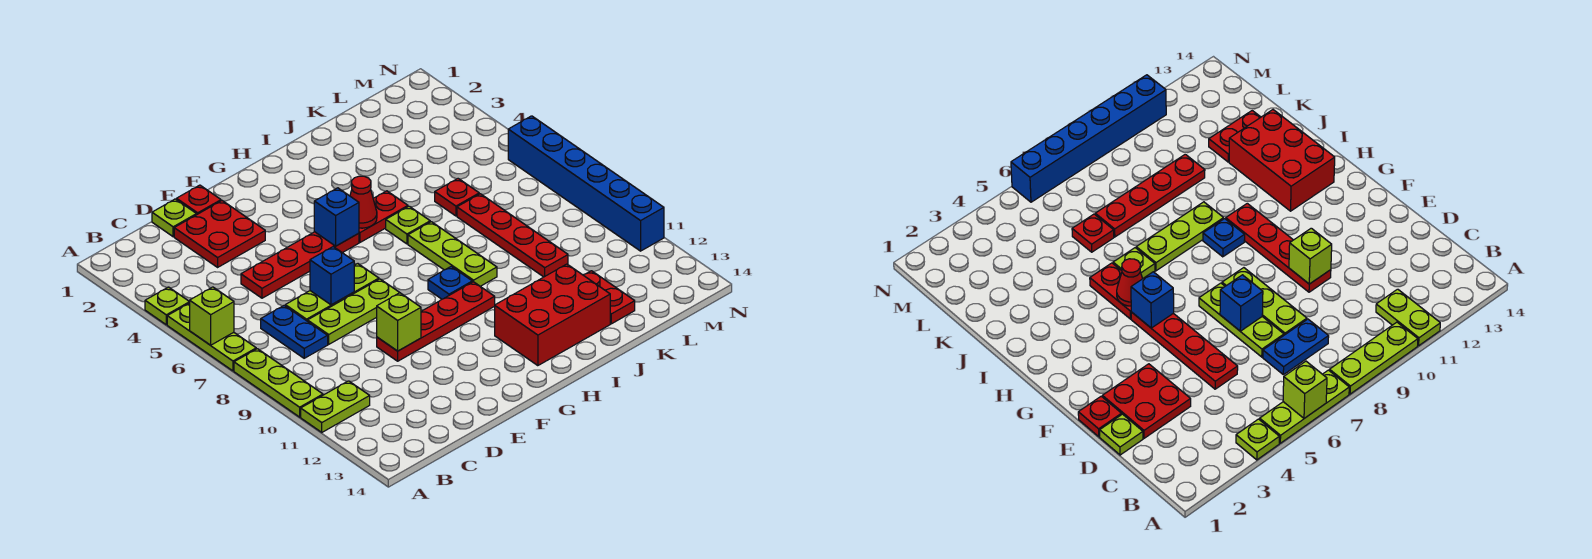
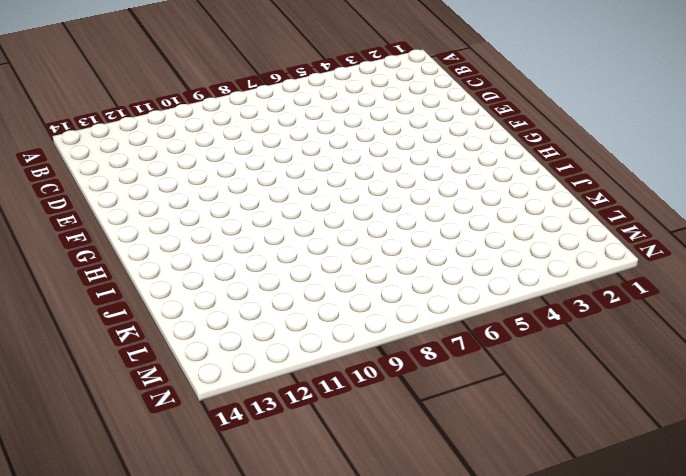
none -> lime plate A4 level 1
none -> lime plate A5:A7 level 1
none -> lime plate A8:A10 level 1

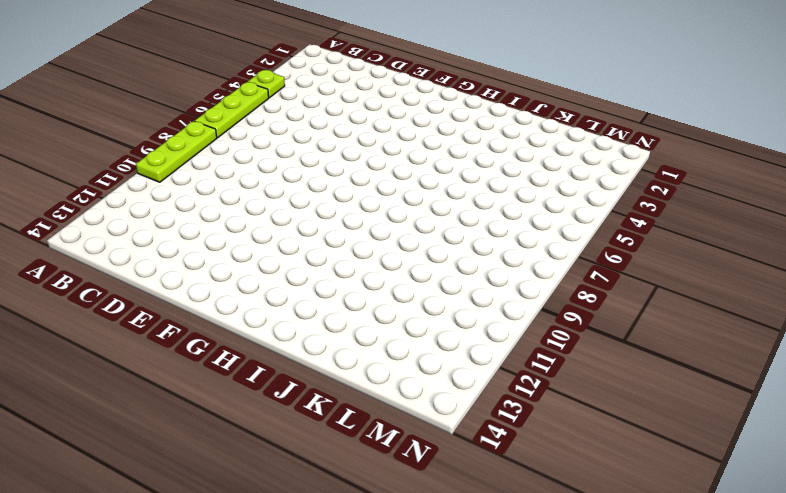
none -> lime plate A11:B11 level 1
none -> blue plate C7:C8 level 1
none -> lime plate D1 level 1

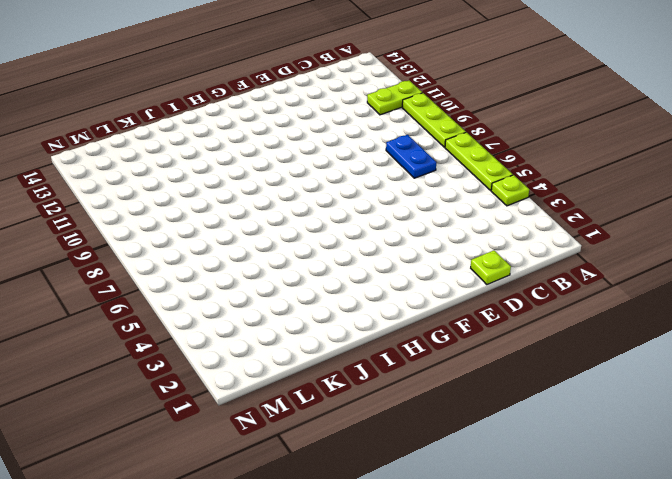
none -> red plate D2:E3 level 1
none -> red plate D5:G5 level 1
none -> lime plate D7:F7 level 1

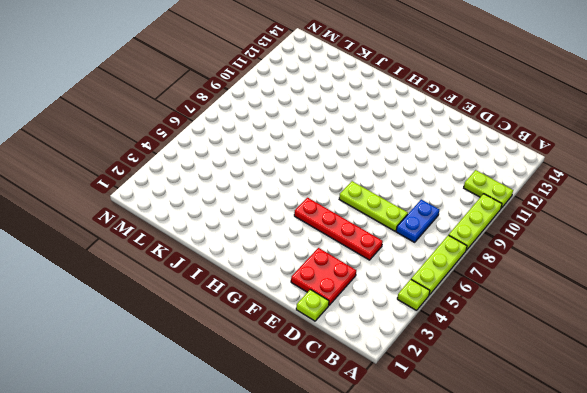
none -> lime plate D8:F8 level 1
none -> red plate E1 level 1
none -> red plate E10:H10 level 1

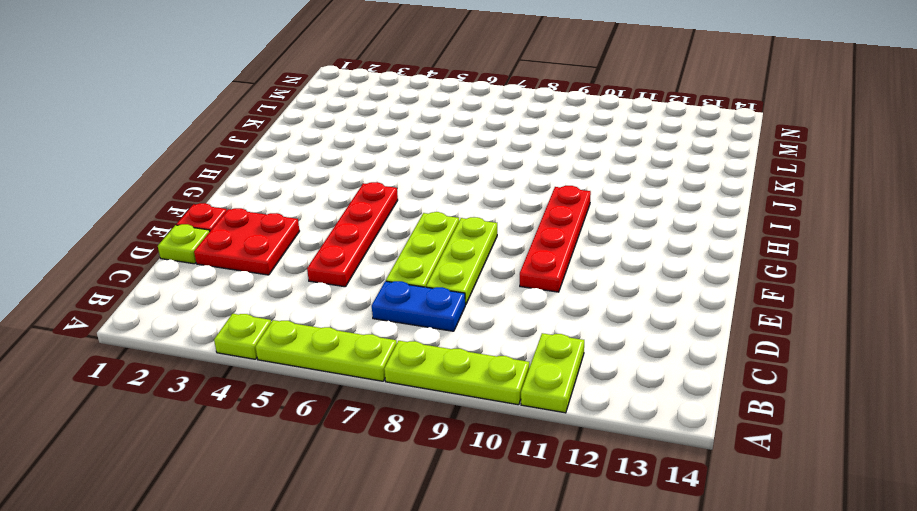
none -> red plate H5:I5 level 1
none -> blue plate H9 level 1
none -> red brick H12:J13 level 1

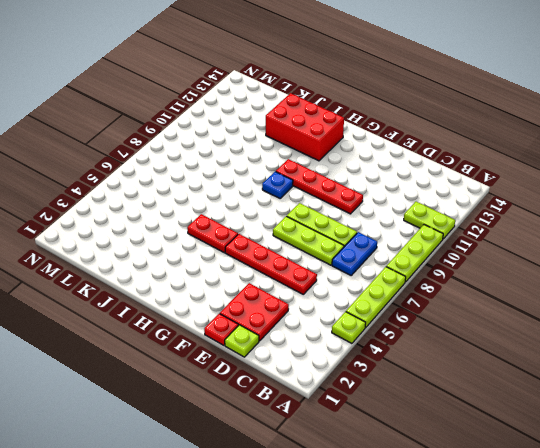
none -> lime plate I6 level 1
none -> lime plate I7:I9 level 1
none -> red plate K6 level 1

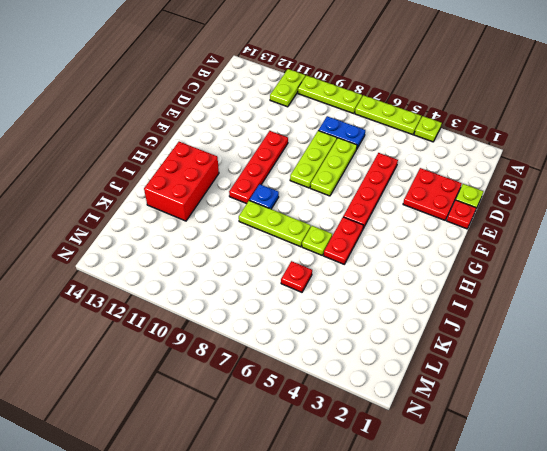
none -> red plate K7:K10 level 1
none -> red plate K12:K13 level 1
none -> blue brick N6:N11 level 1

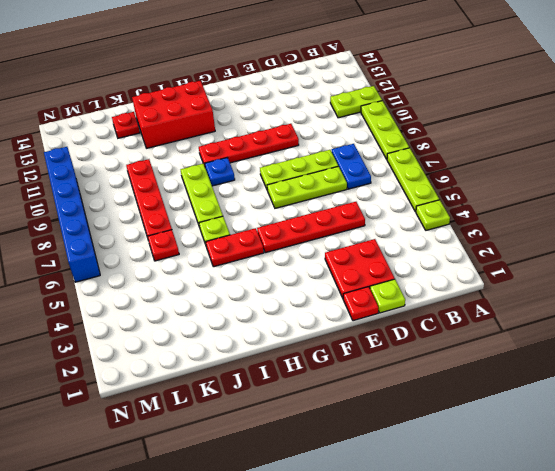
red plate K13 level 1 -> red plate K12:K13 level 1
none -> lime brick A6 level 2
none -> blue brick E7 level 2
none -> lime brick E10 level 2

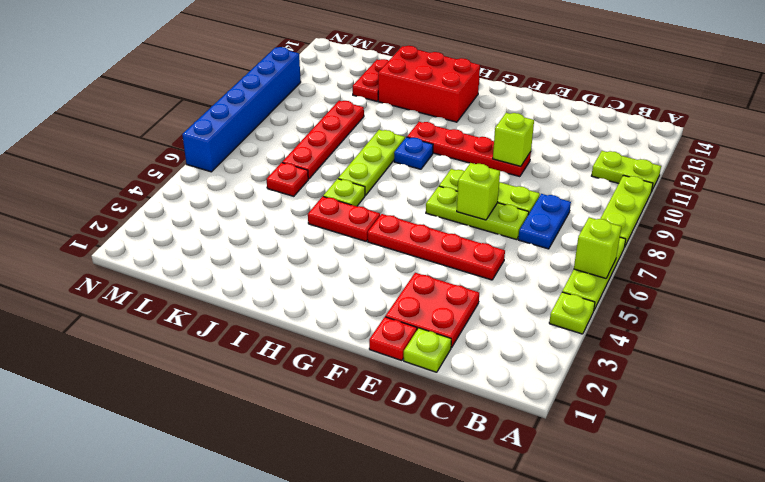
lime brick E7 level 2 -> blue brick E7 level 2
none -> blue brick G5 level 2
none -> red cone H5 level 2

